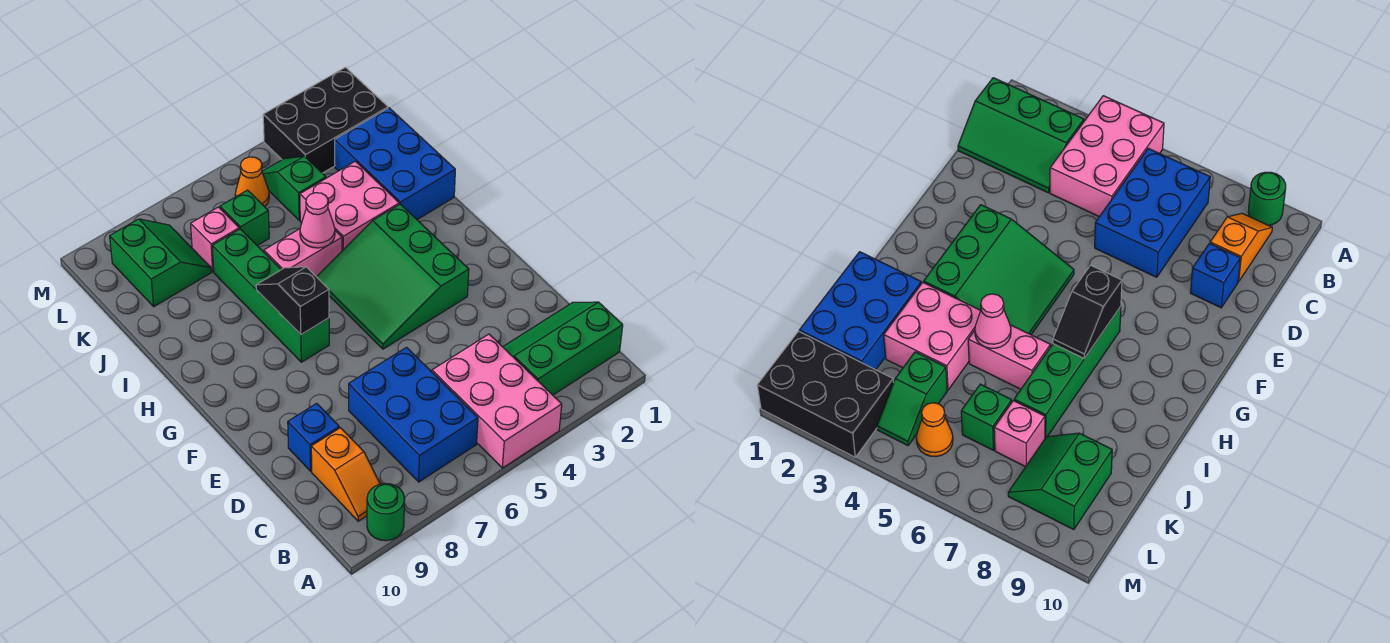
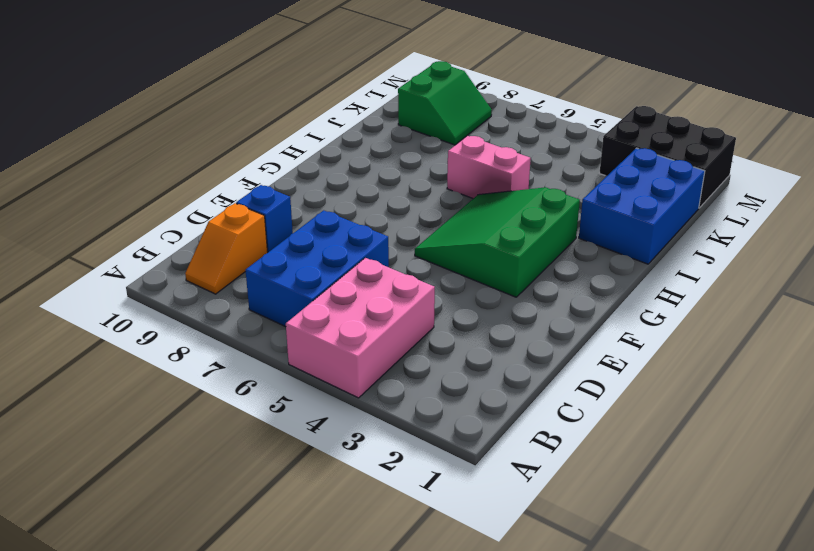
none -> green round brick A9 level 1
none -> green slope B1:C3 level 1 top B
none -> green brick G7:J7 level 1

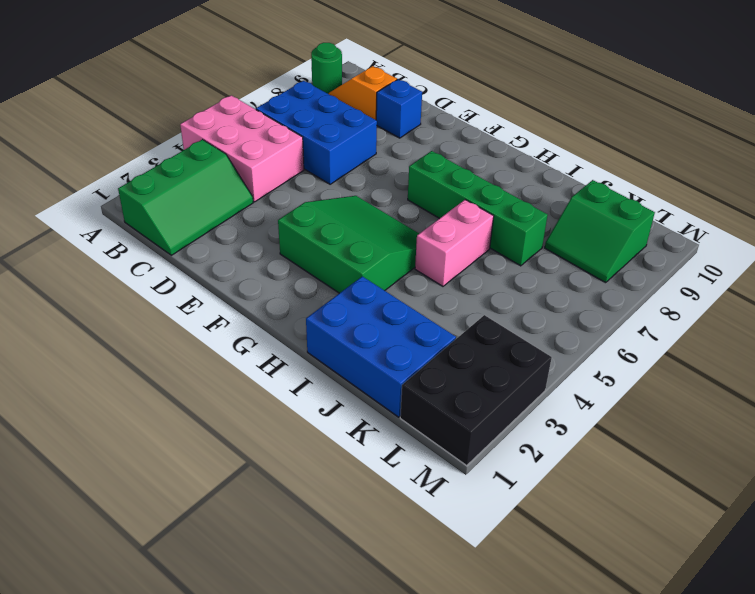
none -> pink brick I3:J4 level 1
none -> green slope K4:L4 level 1 top K
none -> green brick K6 level 1

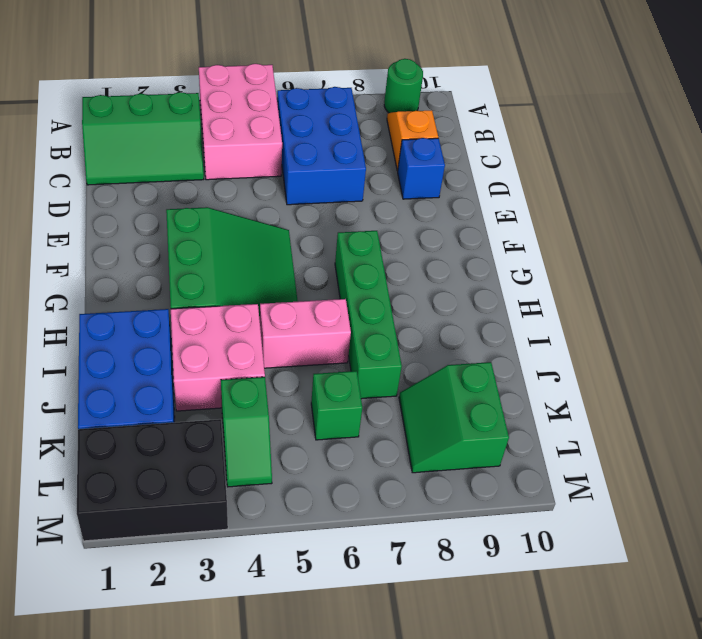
none -> pink brick K7 level 1
none -> orange cone L5 level 1
none -> black slope G7:H7 level 2 top G

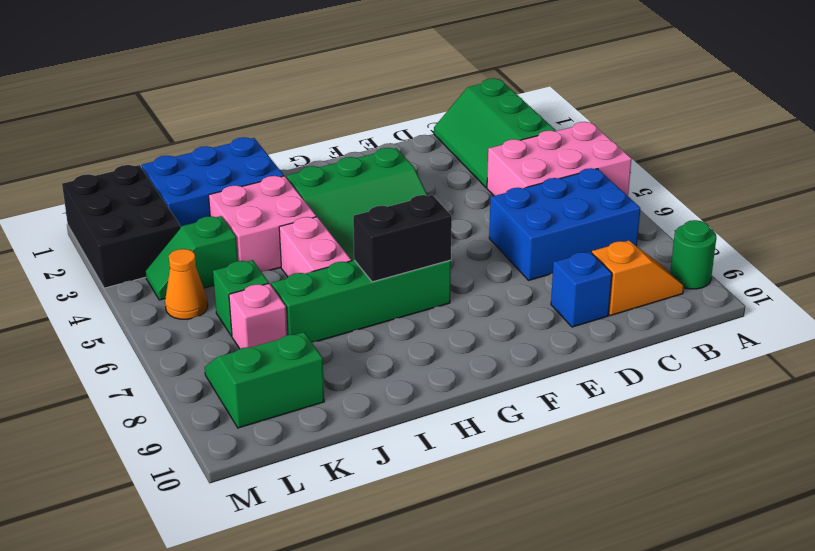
black brick G7:H7 level 2 -> black slope G7:H7 level 2 top G
none -> pink cone I5 level 2

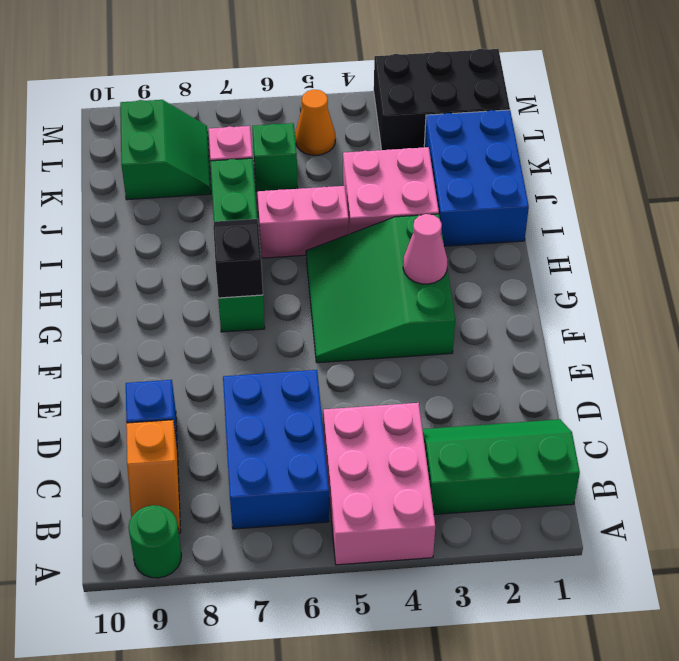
pink cone G3 level 2 -> pink cone I5 level 2
none -> green slope K4:L4 level 1 top K

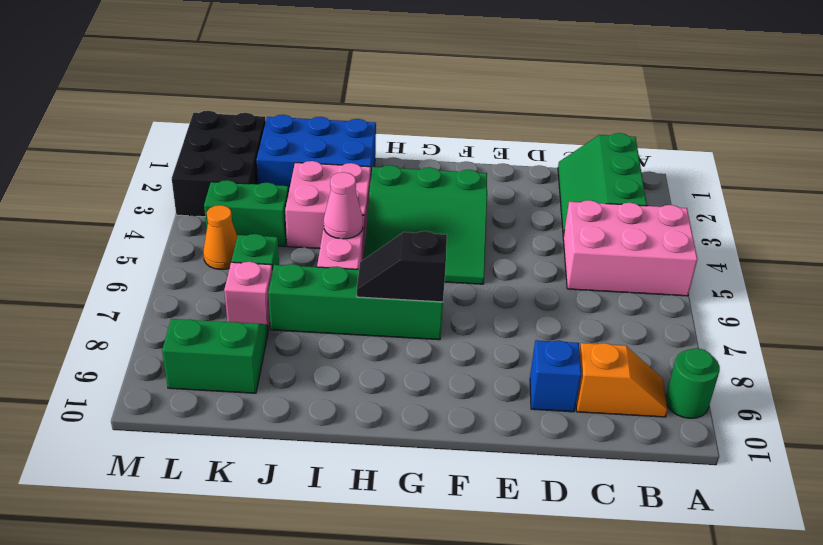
green brick K4:L4 level 1 -> green slope K4:L4 level 1 top K
none -> blue brick B6:D7 level 1

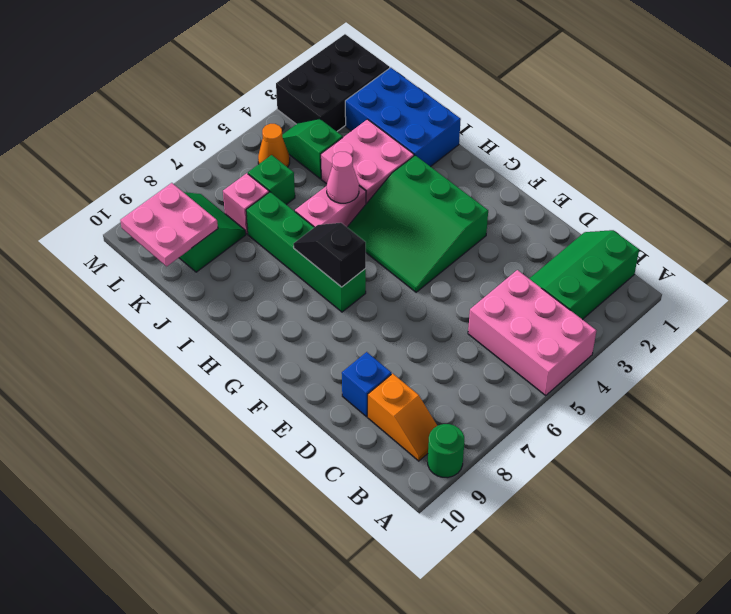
pink plate K9:L10 level 2 -> none
none -> blue brick B6:D7 level 1

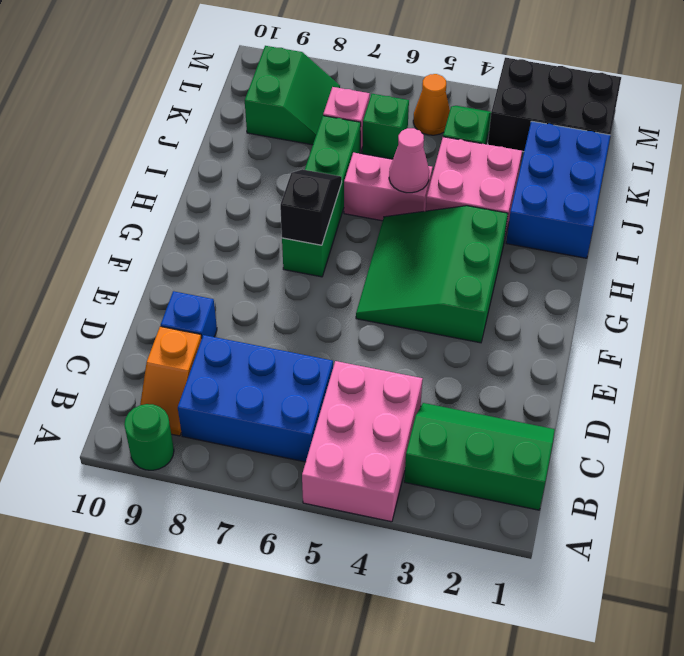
blue brick B6:C8 level 1 -> blue brick B6:D7 level 1

